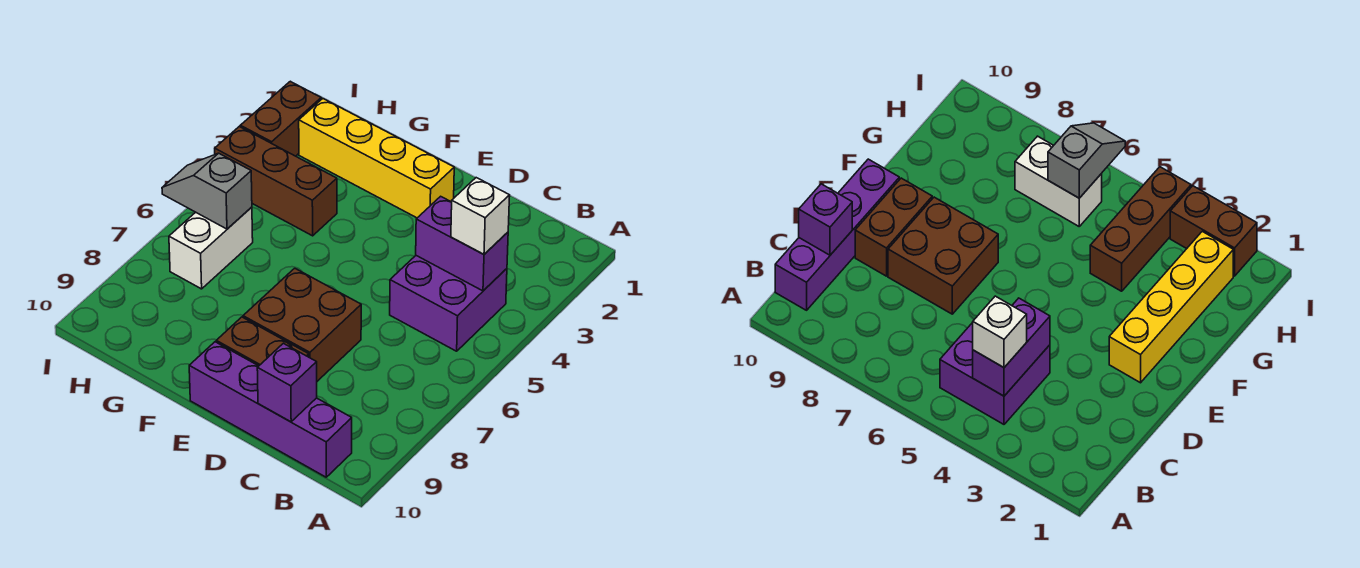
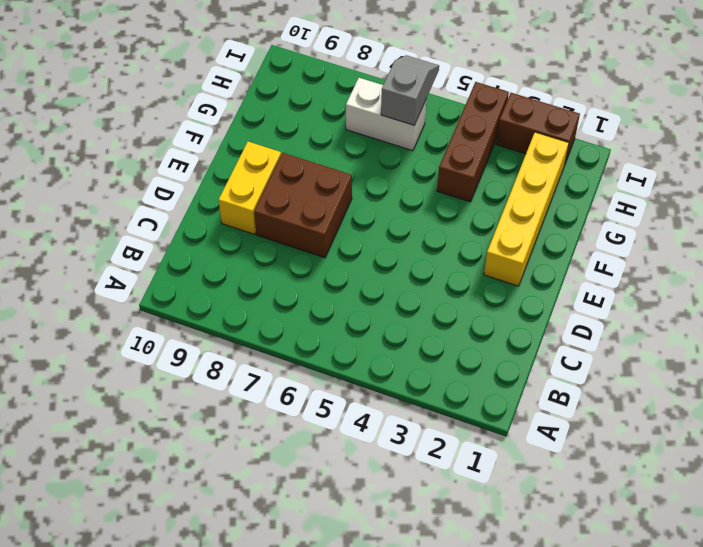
yellow brick D9:E9 level 1 -> brown brick D9:E9 level 1
none -> purple brick B4:C5 level 1
none -> purple brick B10:E10 level 1
none -> purple brick B4:C4 level 2

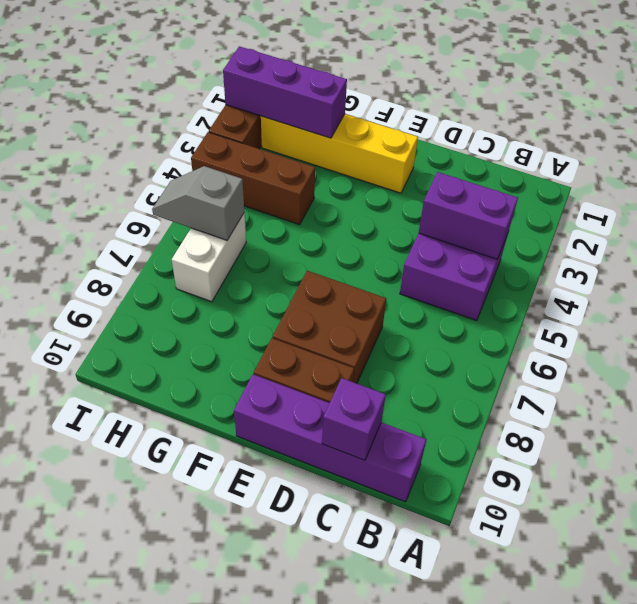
purple brick G2:I2 level 2 -> none
none -> white brick B4 level 3

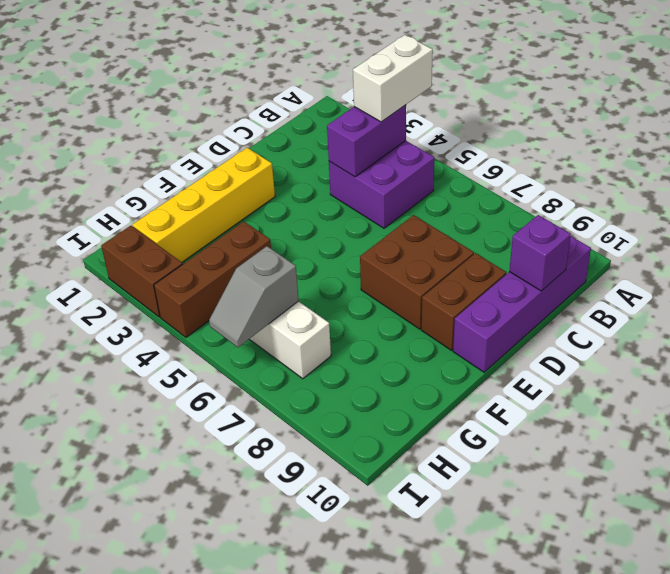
white brick A4:B4 level 3 -> white brick B4 level 3

